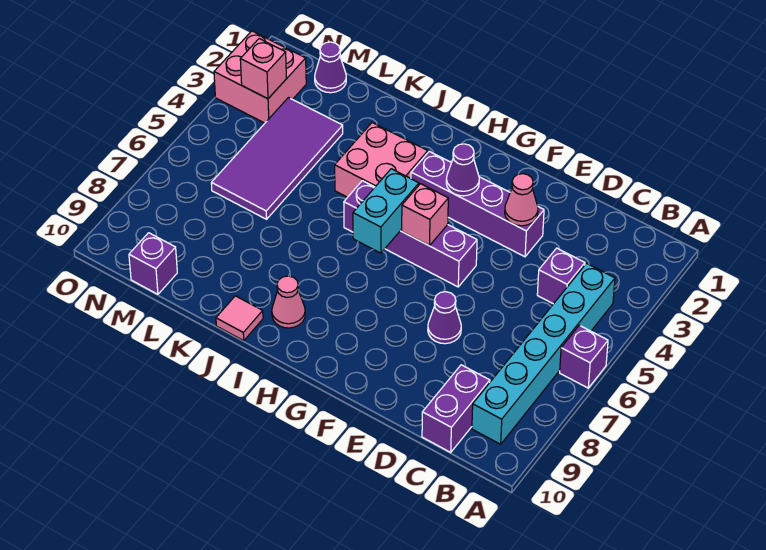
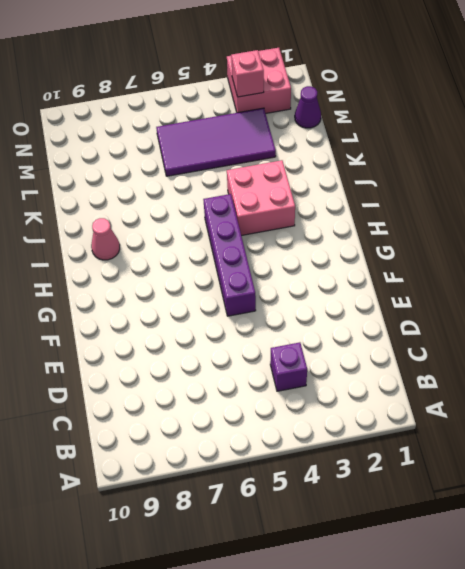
none -> purple brick A6 level 1
none -> cyan brick B4:B9 level 1
none -> purple brick C9:C10 level 1

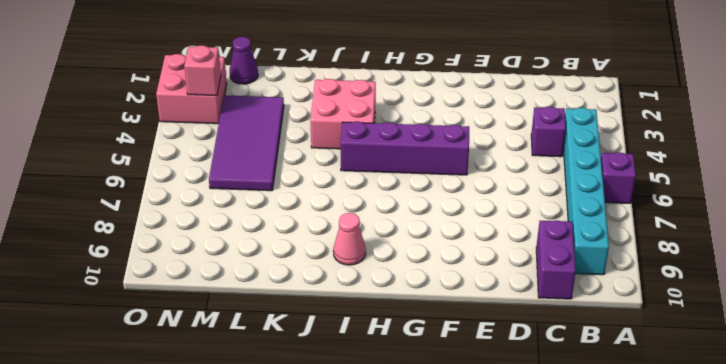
none -> purple brick E3:H3 level 1
none -> purple cone E7 level 1
none -> pink tile J10 level 1

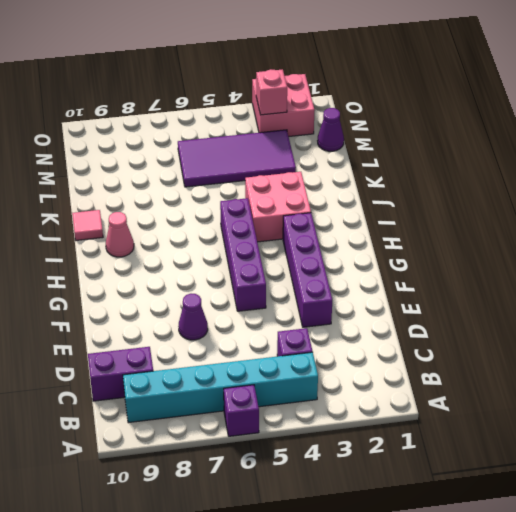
none -> purple brick M10 level 1
none -> pink cone E3 level 2
none -> purple cone G3 level 2

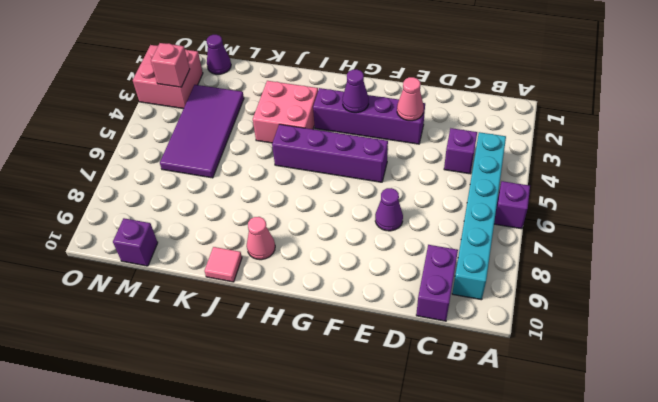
none -> pink brick G5 level 2
none -> cyan brick H5:H6 level 2

